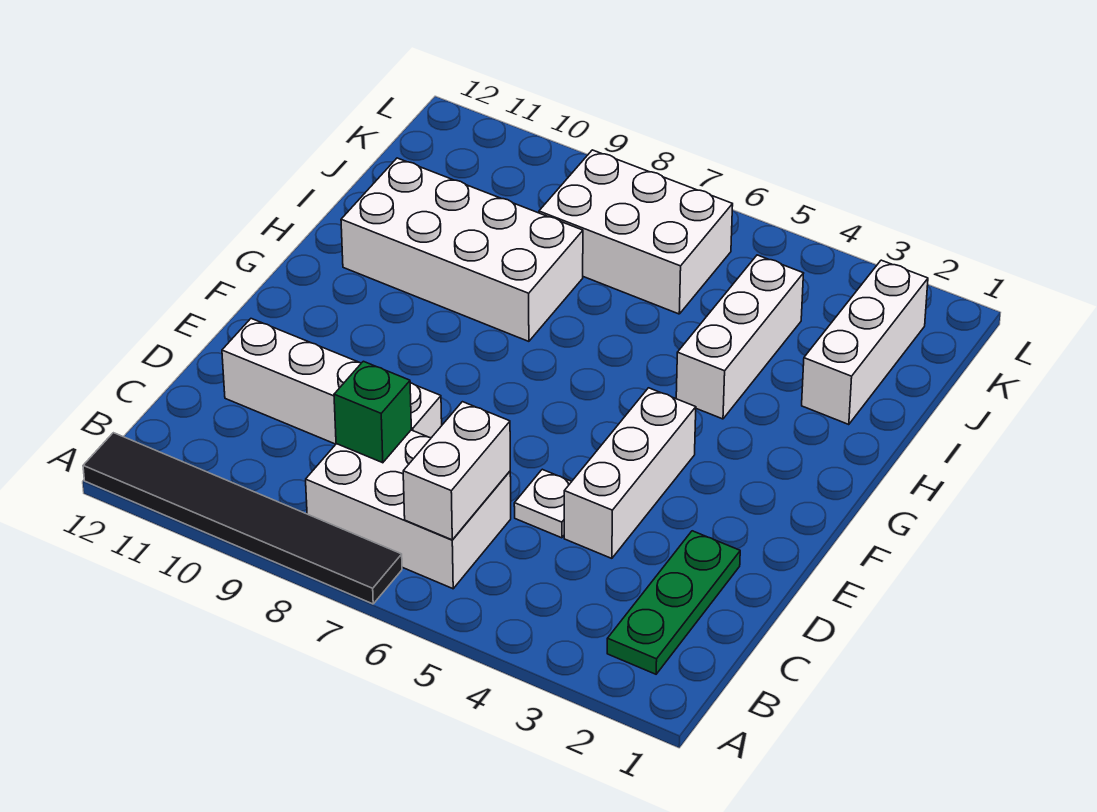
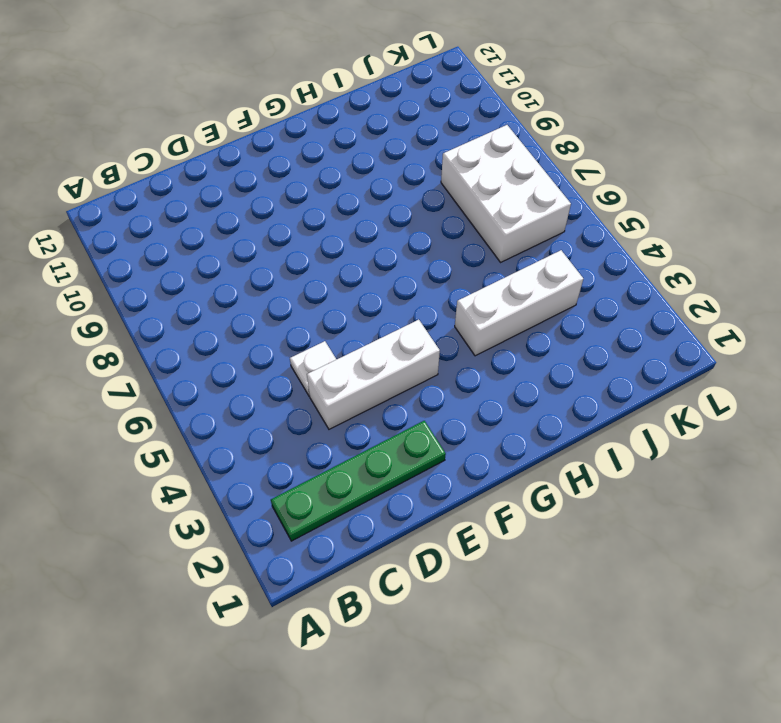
green plate B2:E2 level 1 -> green plate B2:D2 level 1
none -> black tile A7:A12 level 1
none -> white brick B6:C8 level 1
none -> white brick D8:D11 level 1

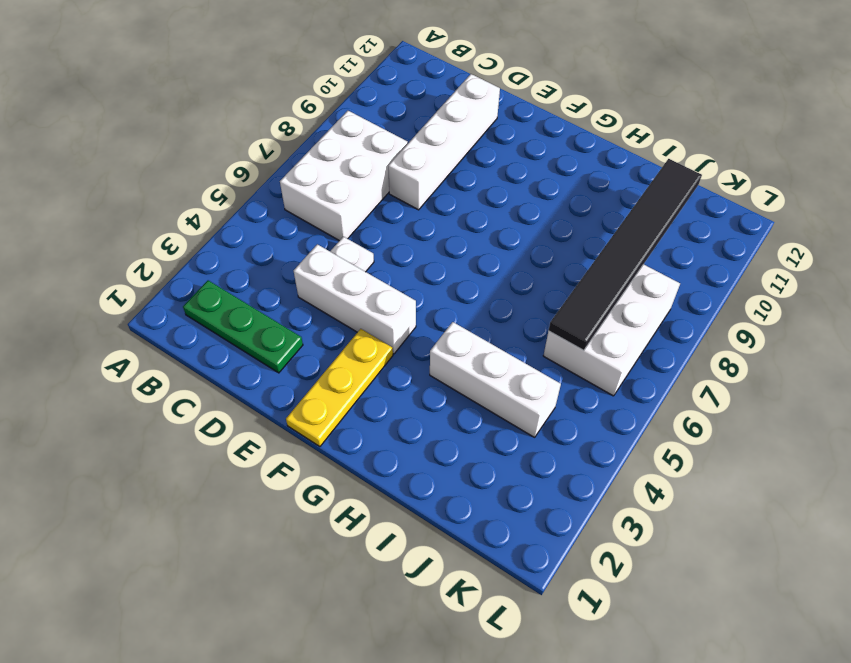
yellow plate F1:F3 level 1 -> none
black tile J6:J11 level 2 -> black tile A7:A12 level 1
none -> white brick H8:I11 level 1
none -> white brick I2:K2 level 1
none -> white brick B6:C6 level 2

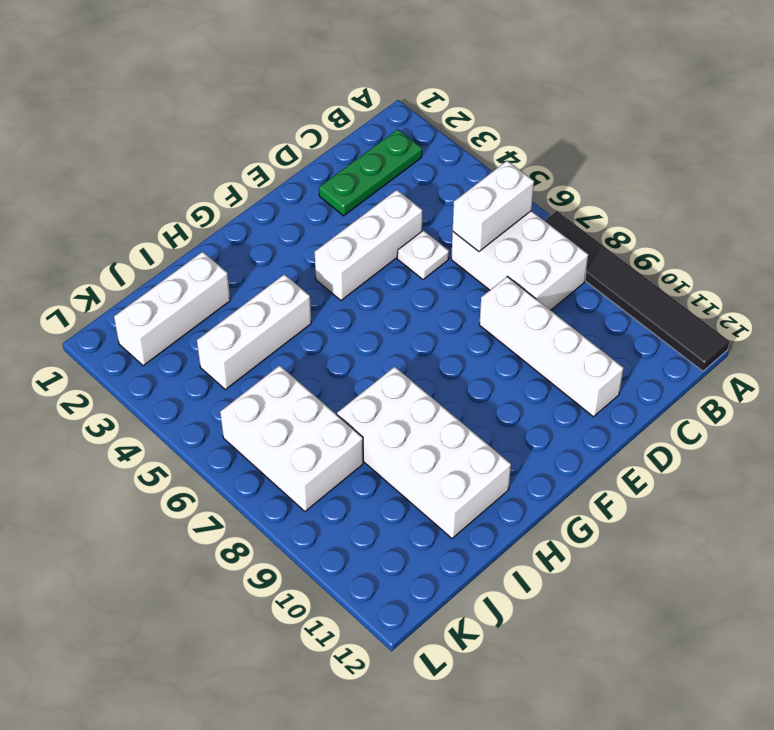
none -> green brick C8 level 2

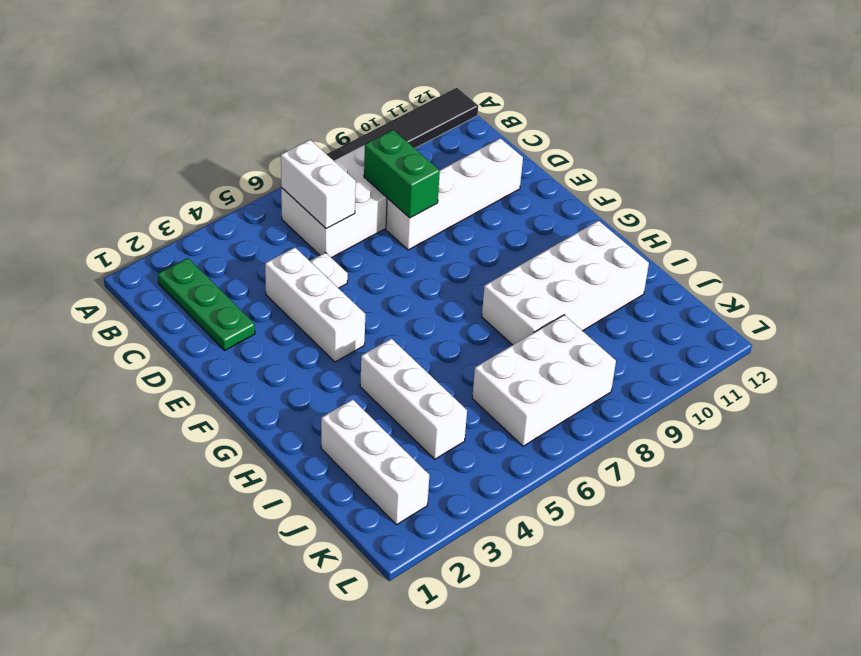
green brick C8:D8 level 2 -> green brick C8 level 2

